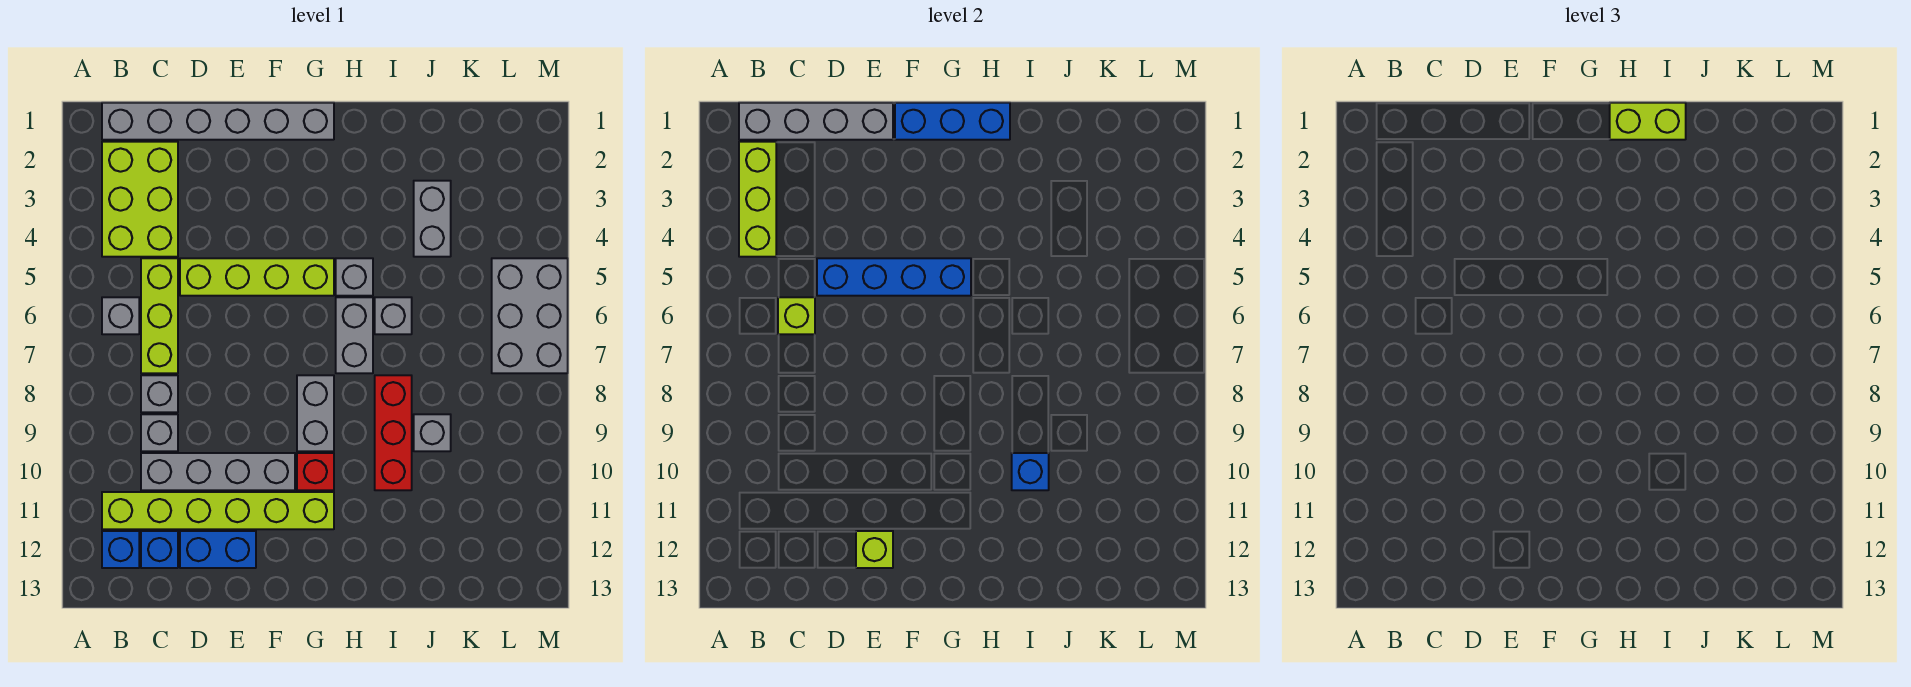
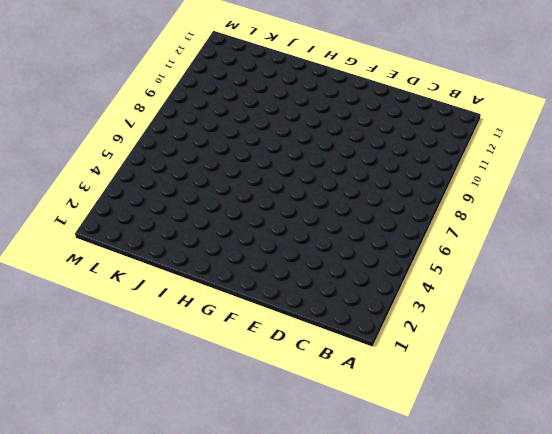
none -> grey brick B1:G1 level 1
none -> lime brick B2:C4 level 1
none -> grey brick B6 level 1

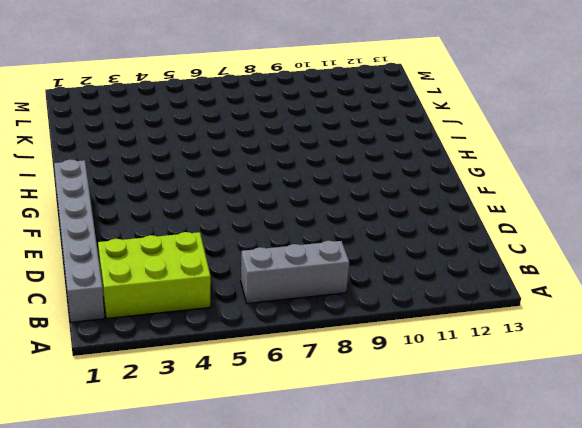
grey brick B6:B8 level 1 -> grey brick B6 level 1
none -> lime brick B11:G11 level 1
none -> blue brick B12 level 1
none -> lime brick C5:C7 level 1

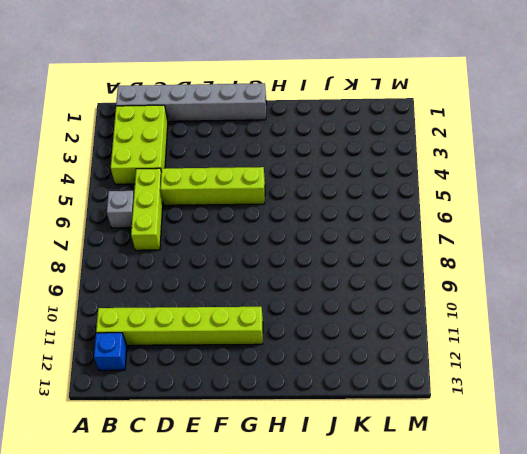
none -> grey brick C8 level 1
none -> grey brick C9 level 1
none -> grey brick C10:F10 level 1

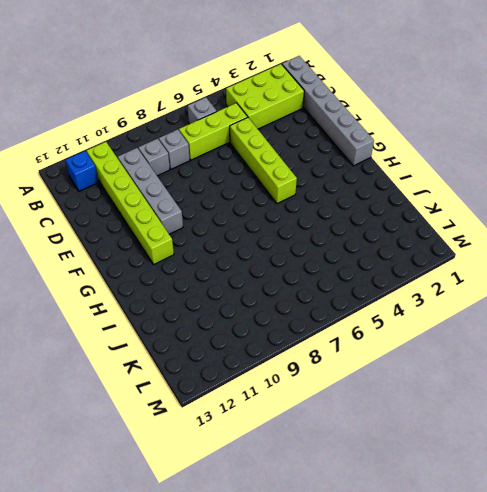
none -> blue brick C12 level 1
none -> blue brick D12:E12 level 1
none -> grey brick G8:G9 level 1

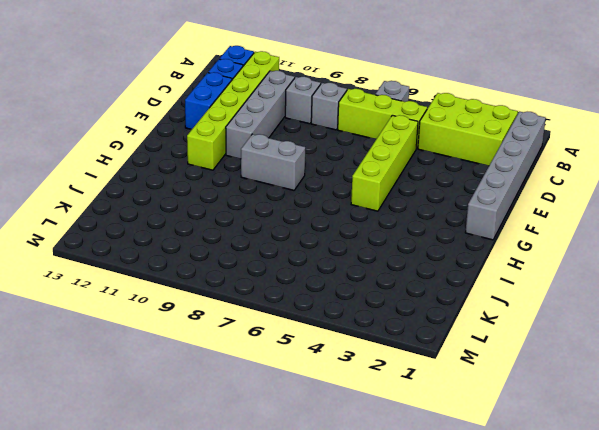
none -> red brick G10 level 1
none -> grey brick H5 level 1
none -> grey brick H6:H7 level 1

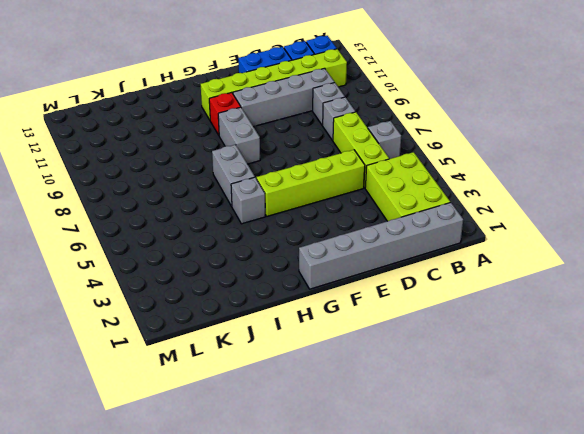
none -> grey brick I6 level 1
none -> red brick I8:I10 level 1
none -> grey brick J3:J4 level 1

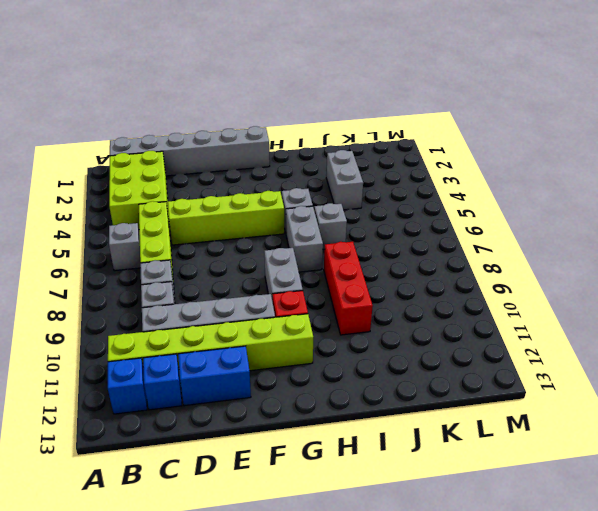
none -> grey brick J9 level 1
none -> grey brick L5:M7 level 1
none -> grey brick B1:E1 level 2

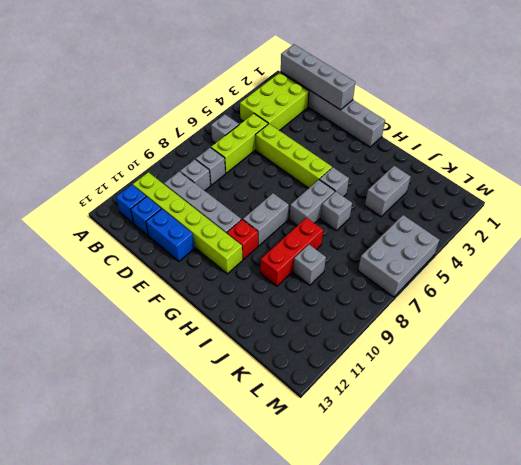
none -> lime brick B2:B4 level 2
none -> lime brick C6 level 2
none -> blue brick D5:G5 level 2

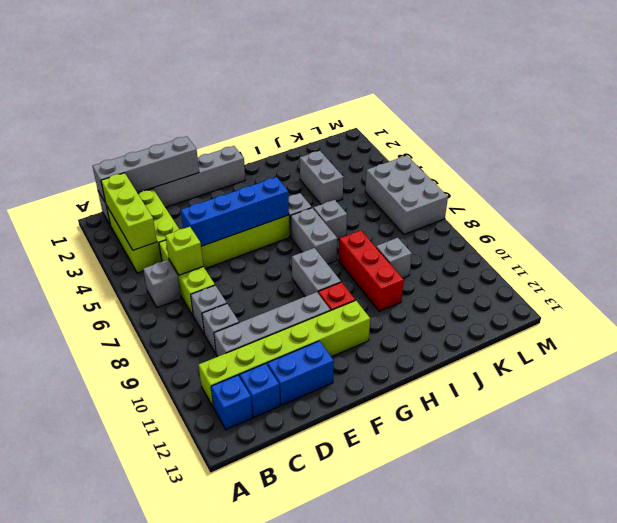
none -> lime brick E12 level 2
none -> blue brick F1:H1 level 2
none -> blue brick I10 level 2

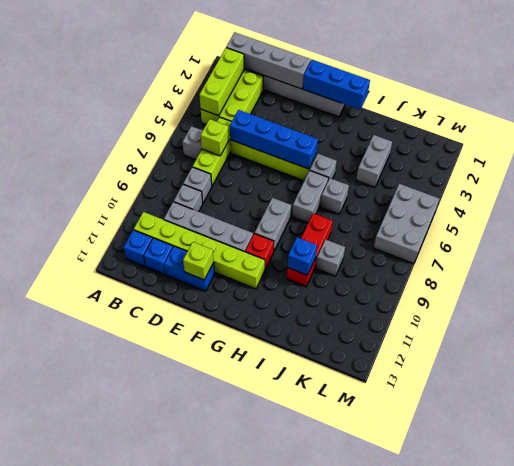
none -> lime brick H1:I1 level 3

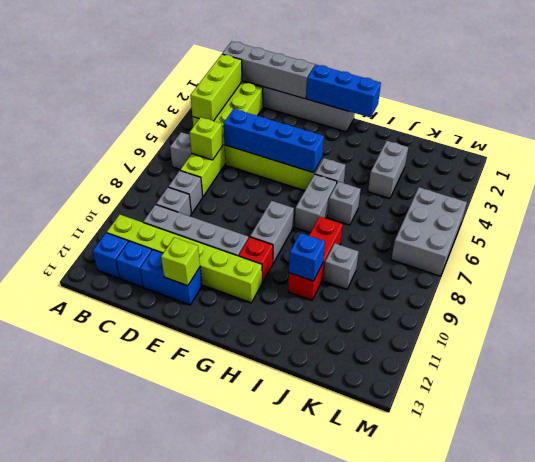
none -> lime brick H1:I1 level 3

